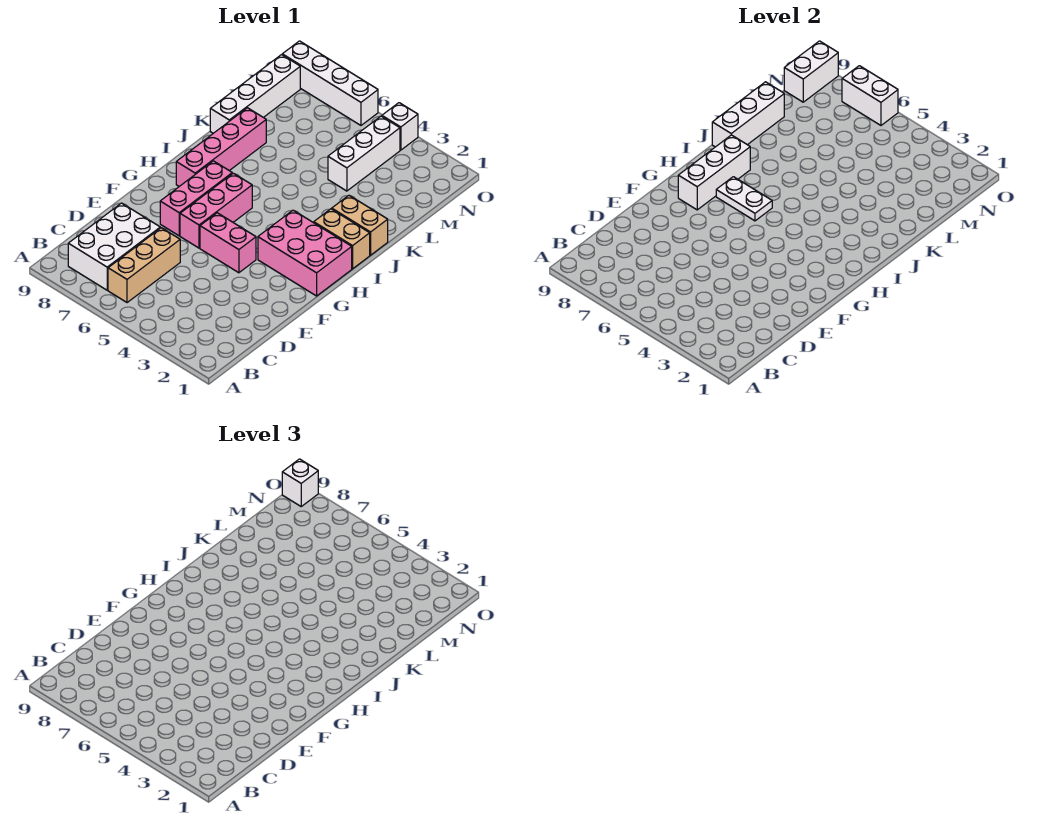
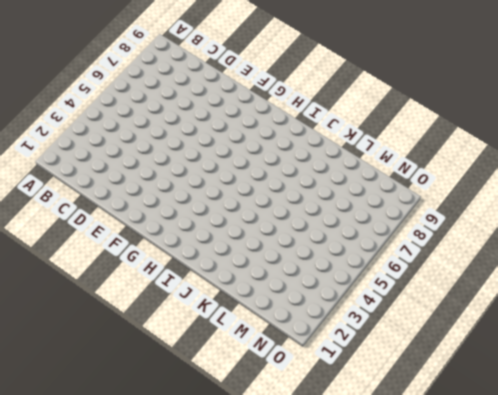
none -> tan brick B6:D6 level 1
none -> white brick B7:D8 level 1
none -> pink brick F4:F5 level 1

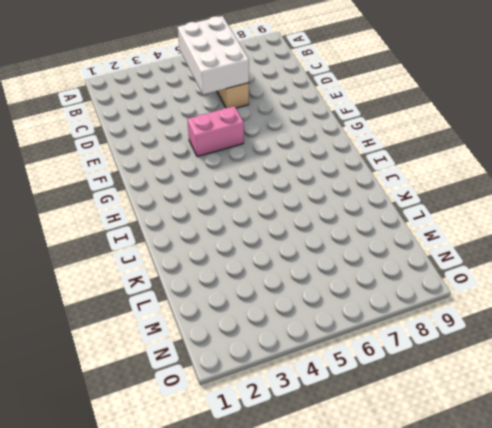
white brick B5:D6 level 2 -> white brick B7:D8 level 1
none -> pink brick F6:H6 level 1
none -> pink brick F7:H7 level 1
none -> pink brick G1:H3 level 1

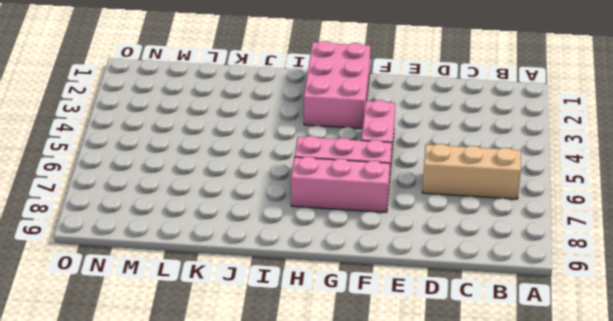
none -> white brick B7:D8 level 1
none -> pink brick H8:K8 level 1
none -> tan brick I1:I2 level 1

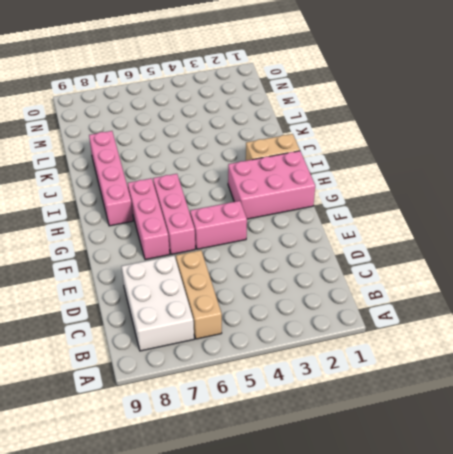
none -> tan brick J1:J2 level 1
none -> white brick K9:N9 level 1
none -> white brick L4:N4 level 1

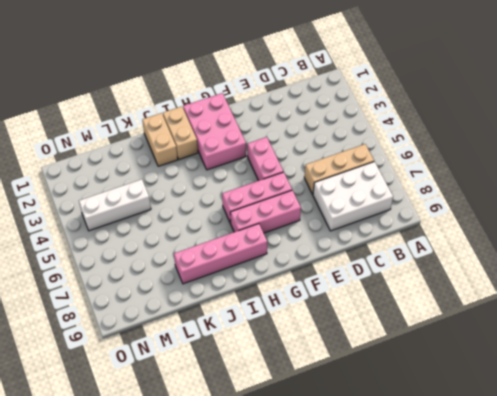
none -> white brick K9:N9 level 1
none -> white brick O4 level 1
none -> white brick O6:O9 level 1

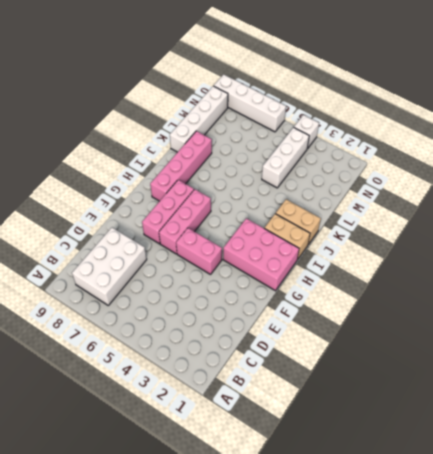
none -> tan brick B6:D6 level 1
none -> white brick G8:I8 level 2
none -> white plate H6:H7 level 2

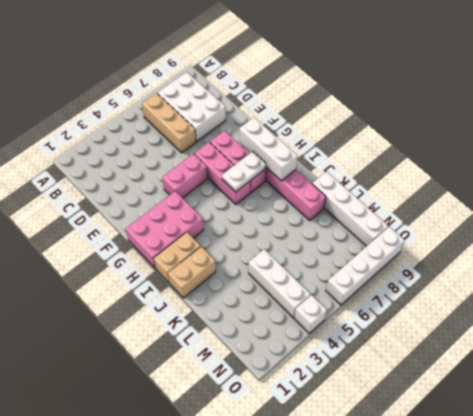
none -> white brick J9:L9 level 2
none -> white brick N9:O9 level 2
none -> white brick O6:O7 level 2

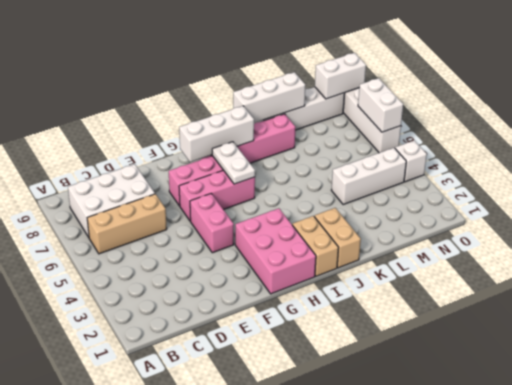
none -> white brick O9 level 3

